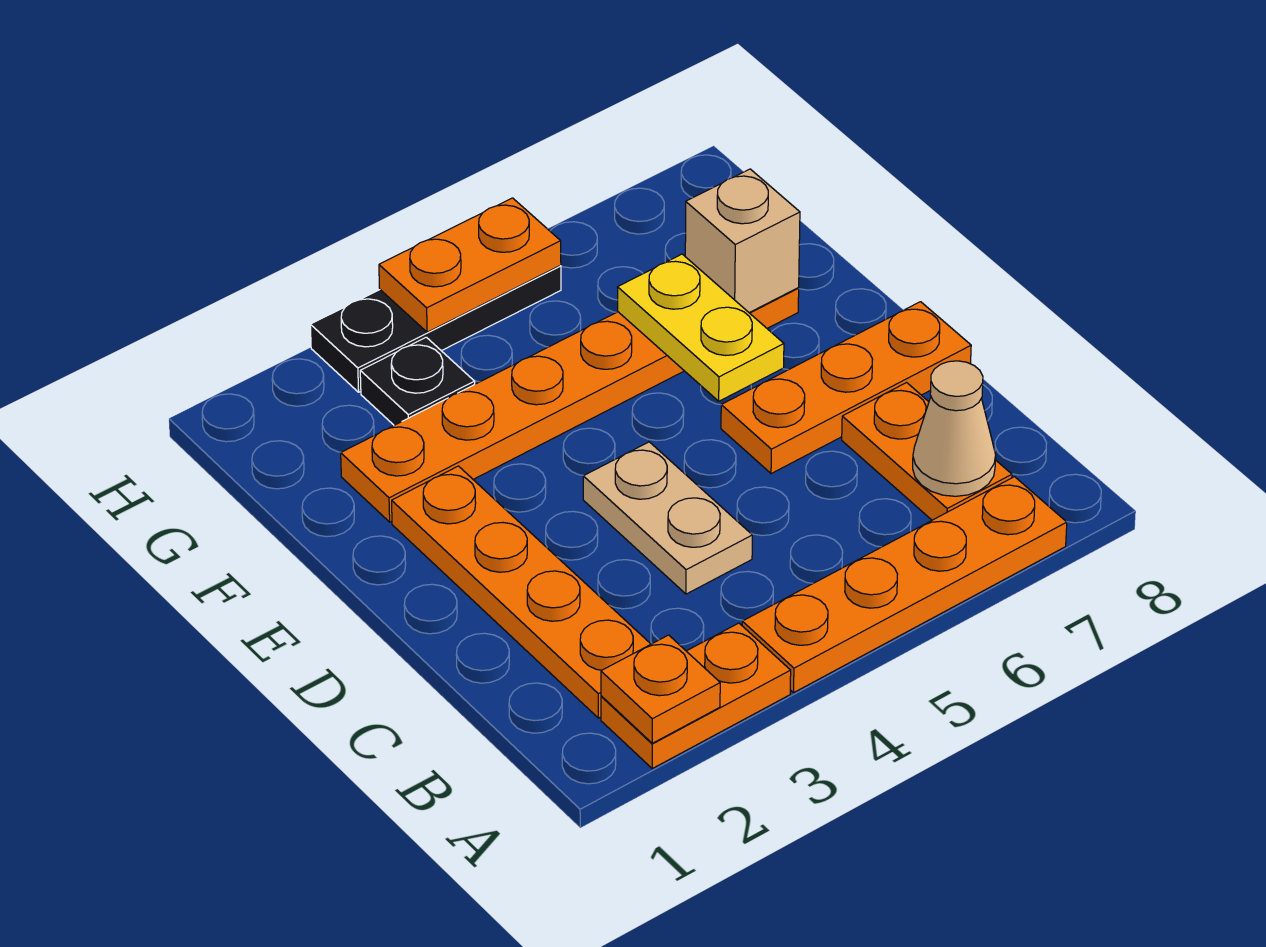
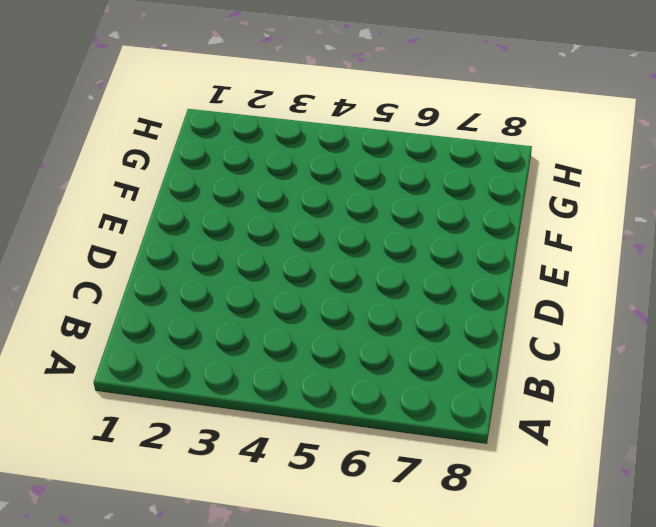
none -> orange plate A2:A3 level 1
none -> orange plate A4:A7 level 1
none -> orange plate B2:E2 level 1

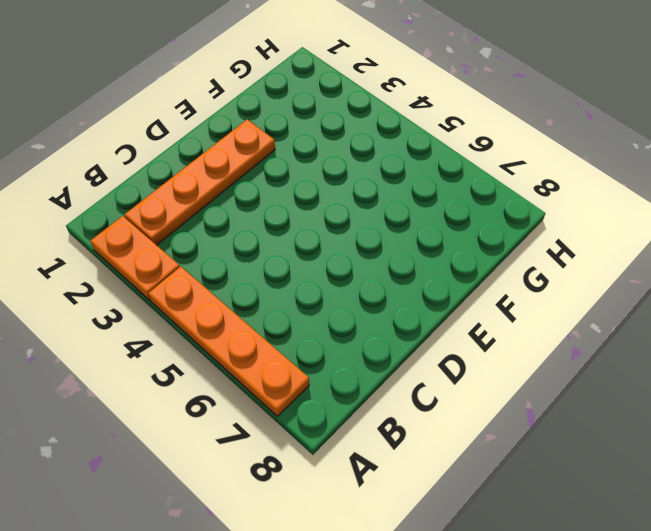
none -> orange plate B7:C7 level 1
none -> tan plate C4:D4 level 1
none -> orange plate D6:D8 level 1

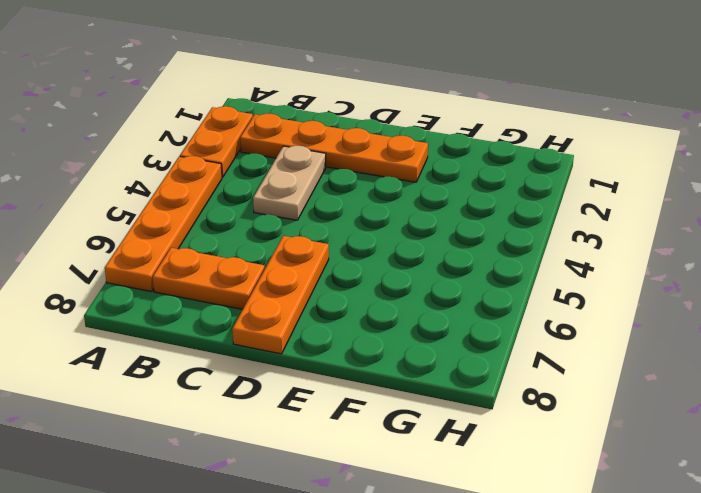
tan plate C3:C4 level 1 -> tan plate C4:D4 level 1
none -> orange plate F2:F7 level 1
none -> black plate G3 level 1
none -> black plate H3:H5 level 1

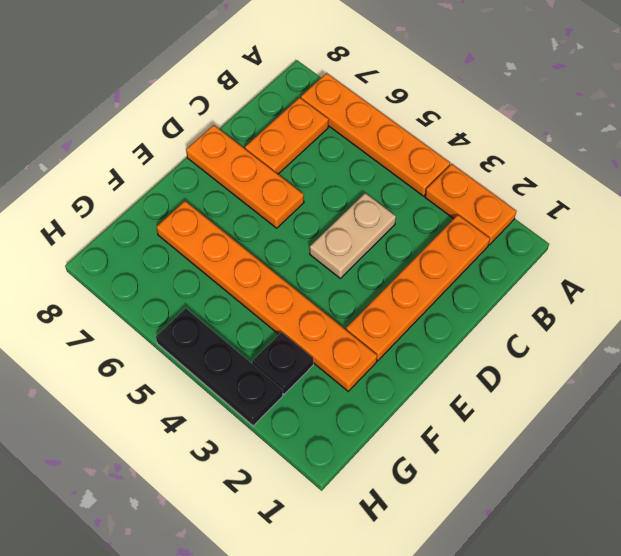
none -> orange plate A2 level 2
none -> tan cone B7 level 2
none -> yellow plate E6:F6 level 2

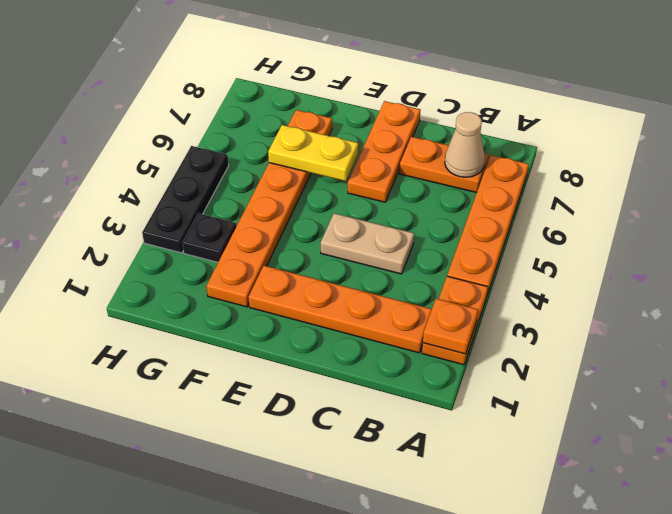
none -> tan brick F7 level 2
none -> orange plate H4:H5 level 2

